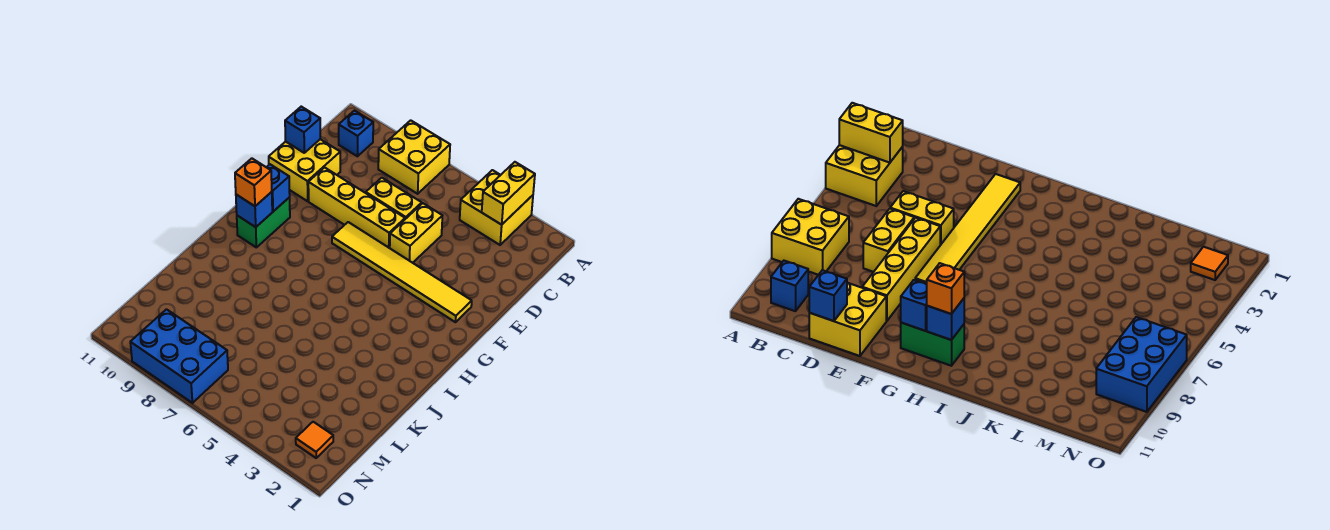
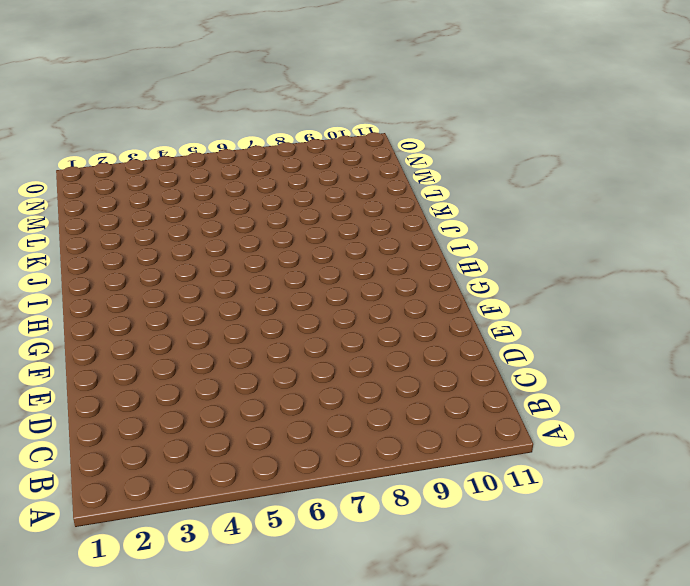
none -> yellow brick A3:B4 level 1
none -> yellow brick A7:B8 level 1
none -> blue brick B10 level 1

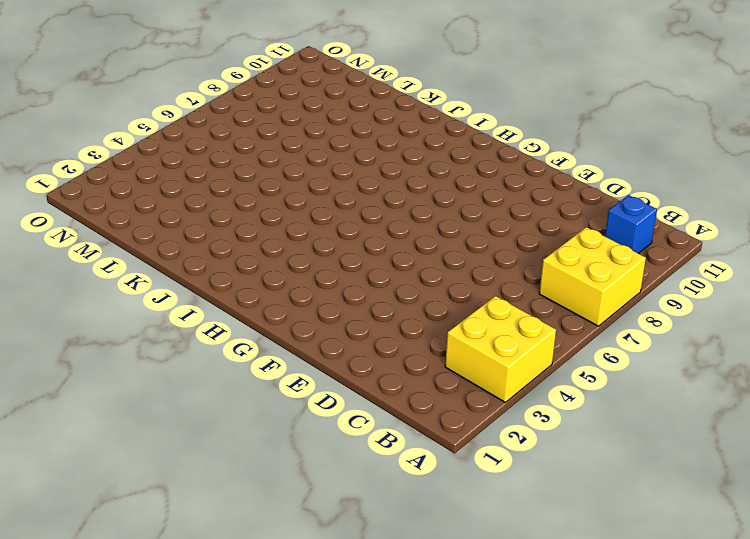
none -> yellow brick D5:E5 level 1
none -> yellow brick D6:D7 level 1
none -> yellow brick D10:E11 level 1

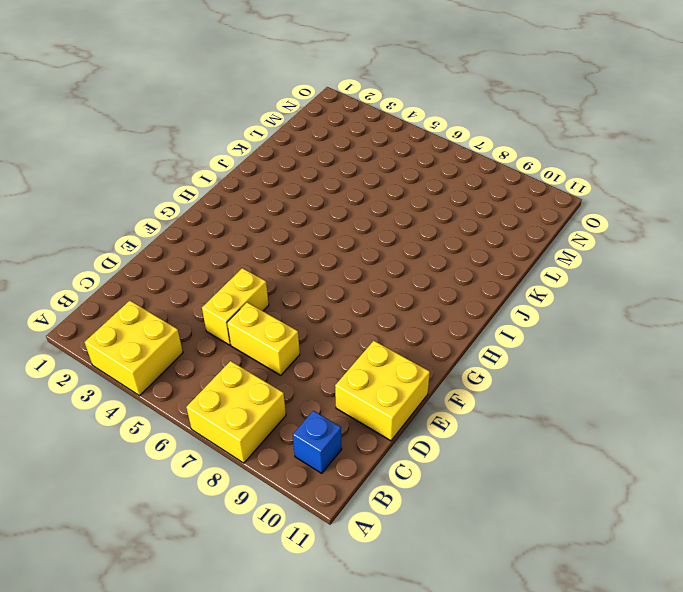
none -> yellow brick E6:E9 level 1
none -> yellow tile F2:F7 level 1
none -> green brick G10:H10 level 1

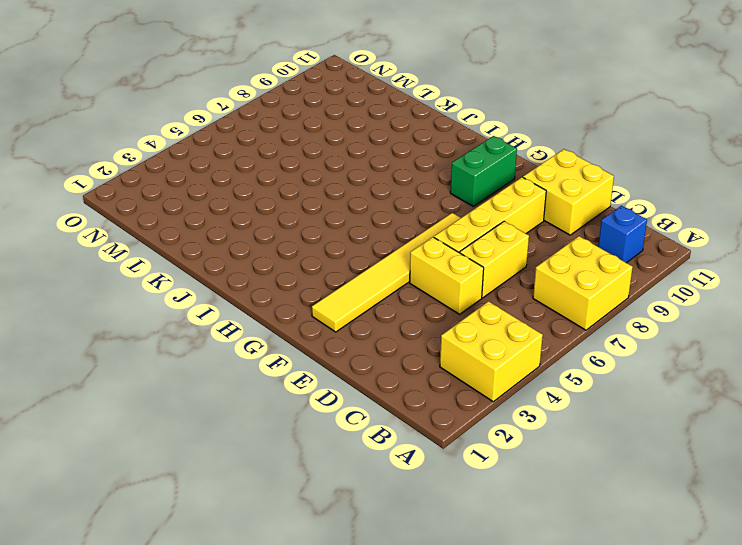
green brick G9:G10 level 1 -> green brick G10:H10 level 1
none -> orange tile N2 level 1
none -> blue brick N7:O9 level 1
none -> yellow brick A3:B3 level 2

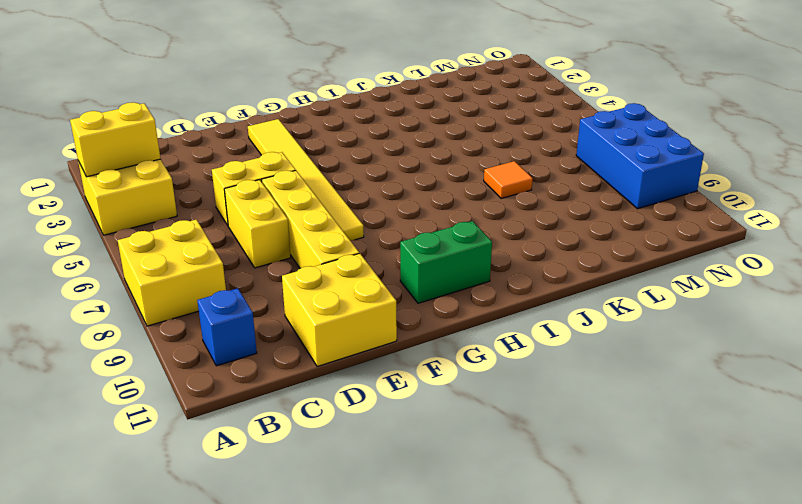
orange tile K7 level 1 -> orange tile N2 level 1
none -> blue brick D11 level 2
none -> blue brick G10 level 2
none -> blue brick H10 level 2

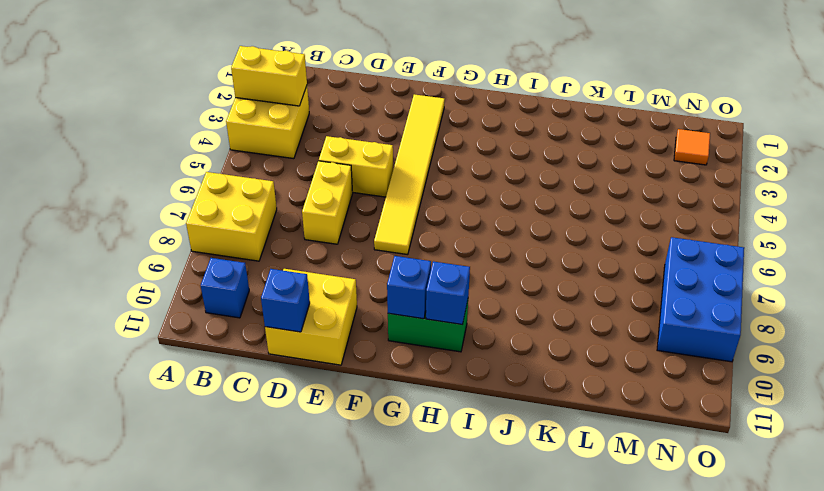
none -> yellow brick E6:E9 level 1
none -> orange brick H10 level 3

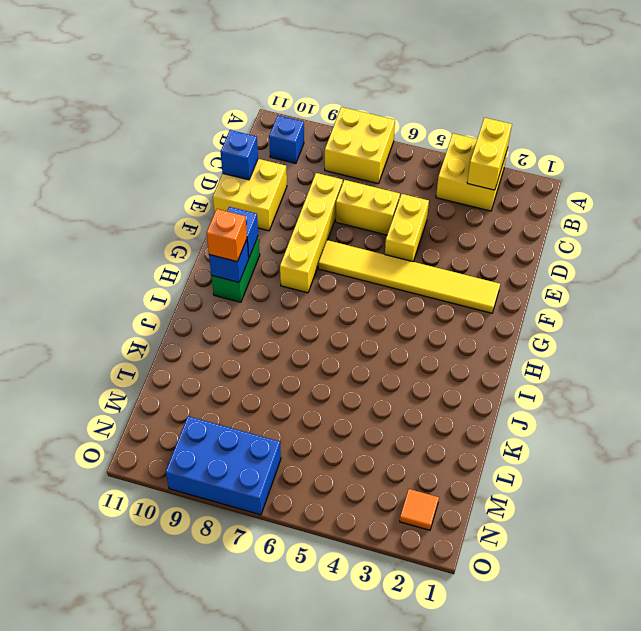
yellow brick D8:G8 level 1 -> yellow brick E6:E9 level 1

